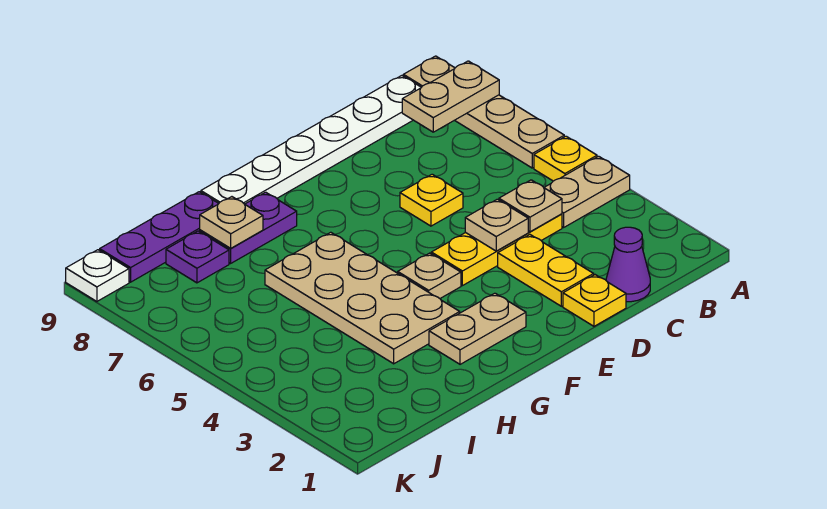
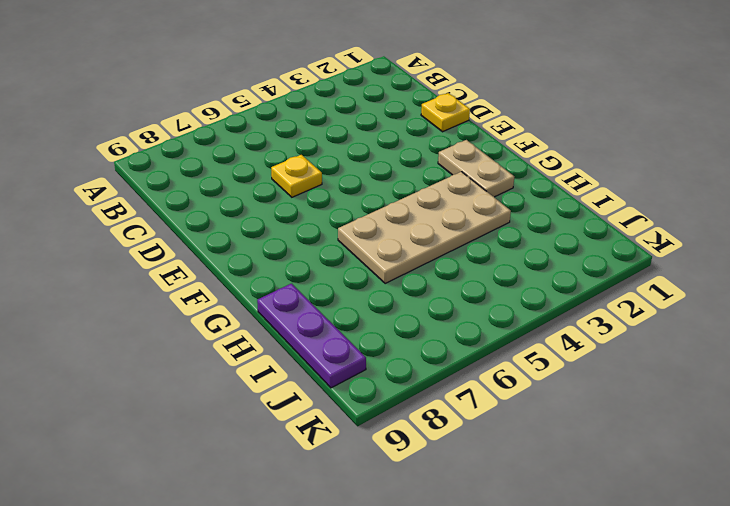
none -> tan plate A4:B4 level 1
none -> yellow plate A5 level 1
none -> tan plate A6:A9 level 1

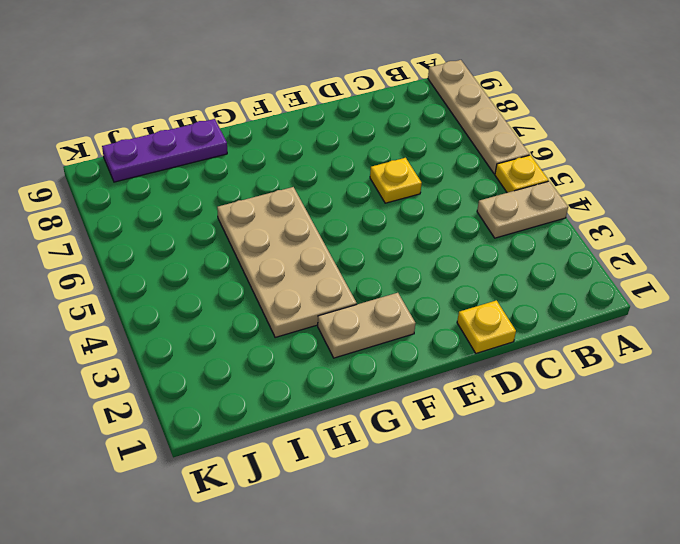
none -> white plate B9:G9 level 1
none -> purple cone C1 level 1
none -> yellow plate C4:E4 level 1

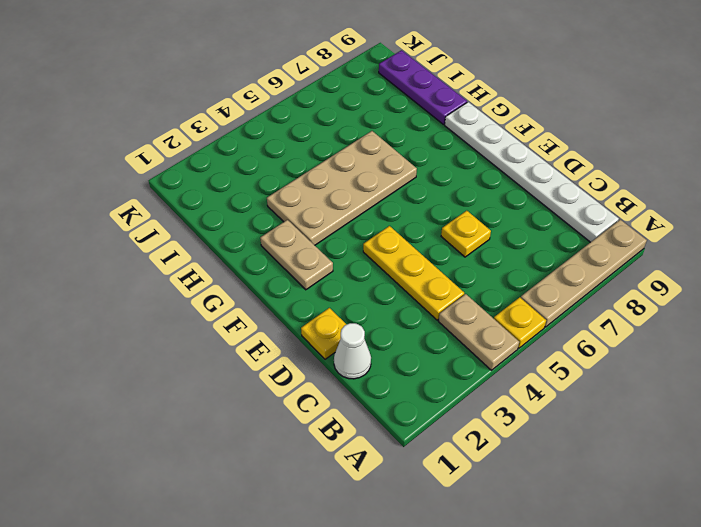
white cone C1 level 1 -> purple cone C1 level 1
none -> yellow plate D2:D3 level 1
none -> tan plate F4 level 1
none -> purple plate G8:H8 level 1

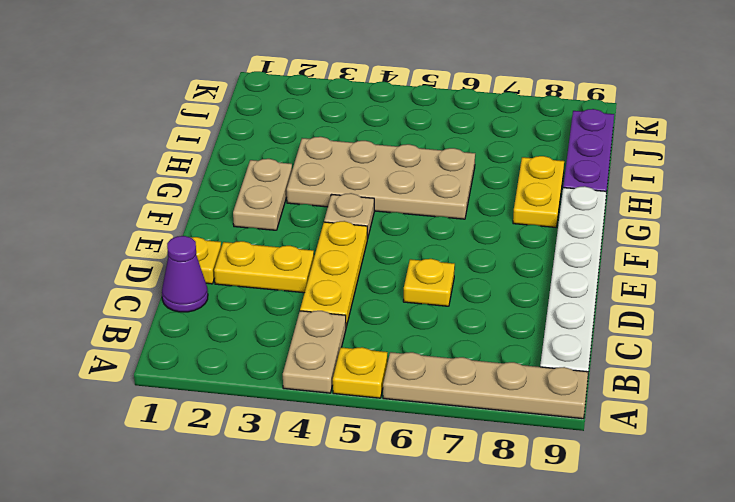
yellow plate G8:H8 level 1 -> purple plate G8:H8 level 1
none -> purple plate I8 level 1
none -> white plate K9 level 1
none -> tan plate A8:B8 level 2

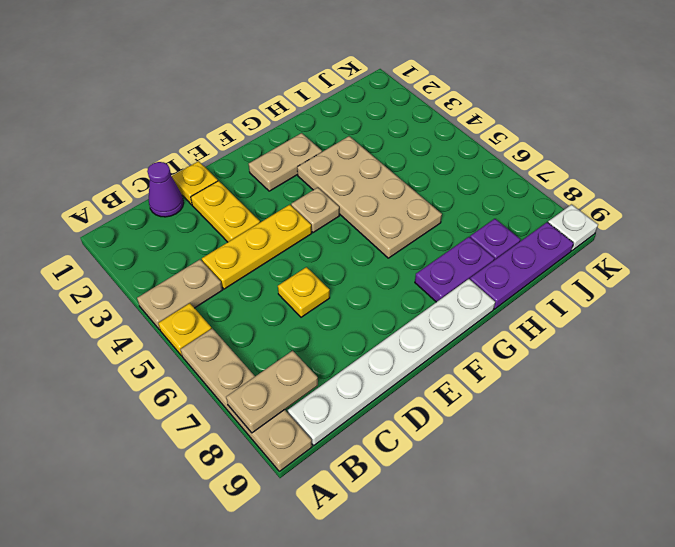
none -> tan plate C4 level 2
none -> tan plate D4 level 2
none -> tan plate H8 level 2

